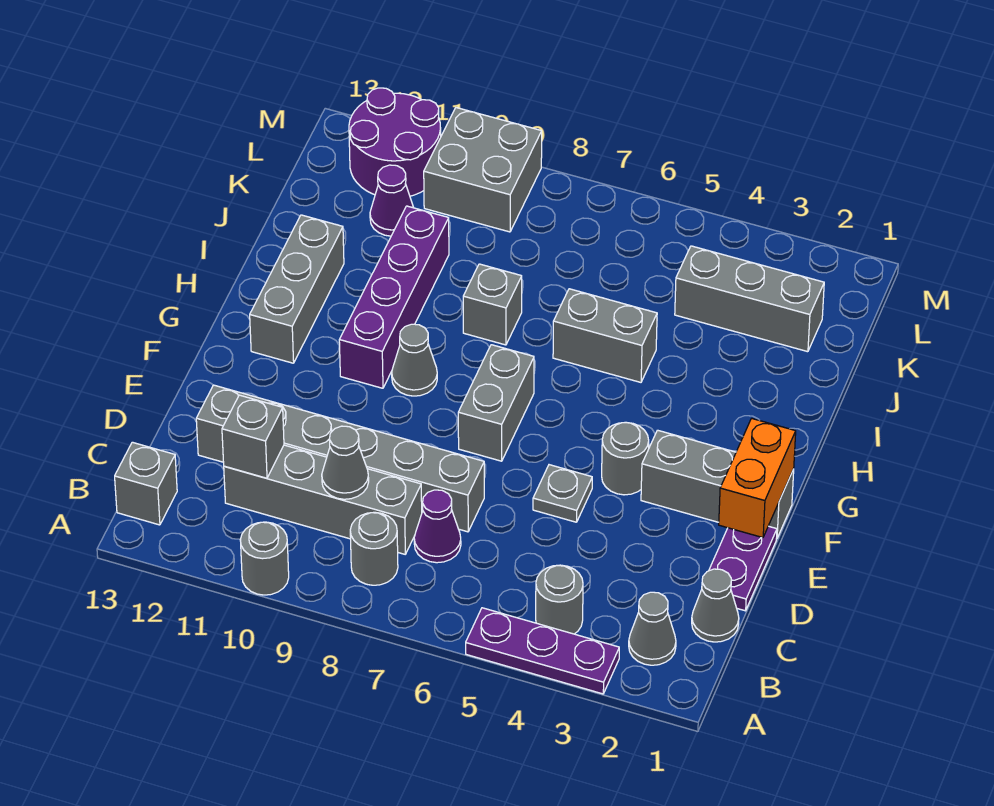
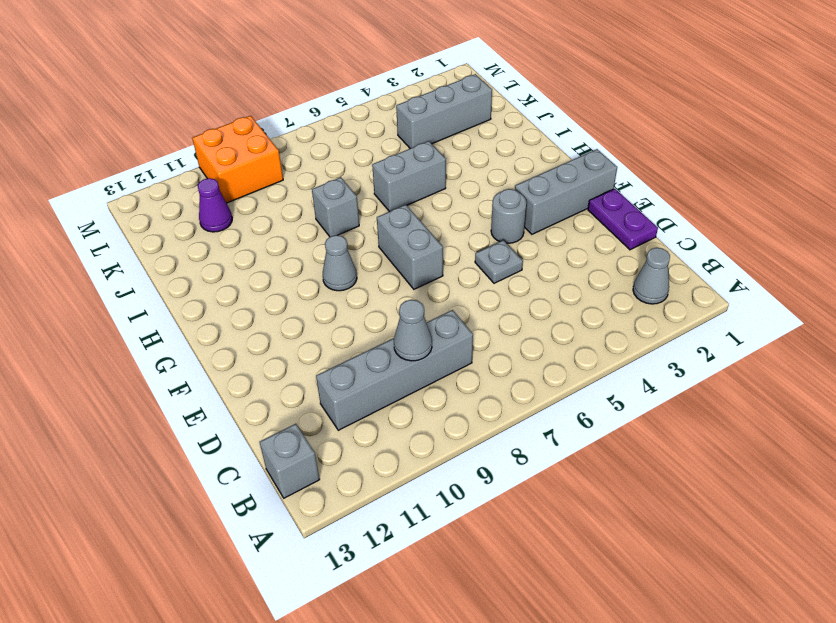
orange brick L9:M10 level 1 -> grey brick L9:M10 level 1
none -> purple plate A3:A5 level 1
none -> grey round brick A10 level 1
none -> grey round brick B4 level 1

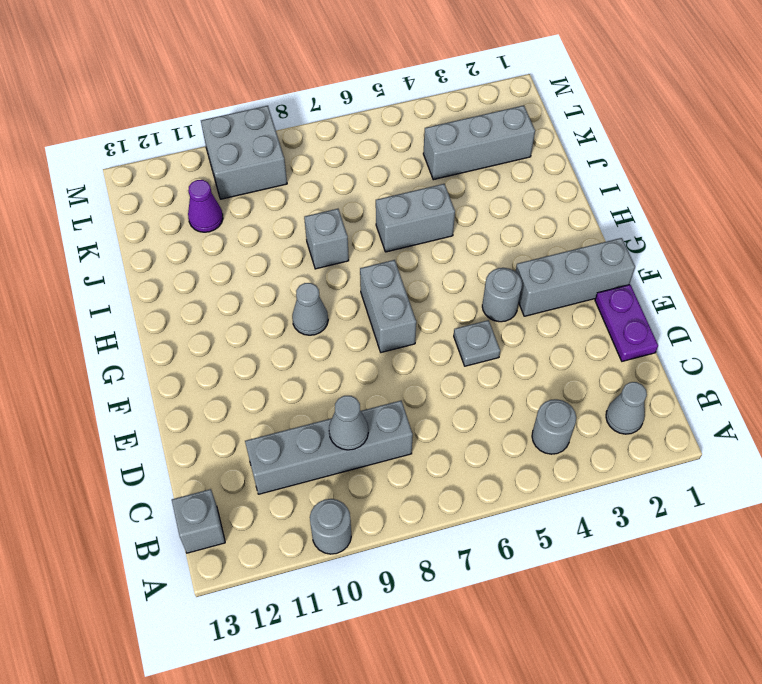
none -> purple plate A3:A5 level 1
none -> grey round brick B8 level 1
none -> grey cone C1 level 1

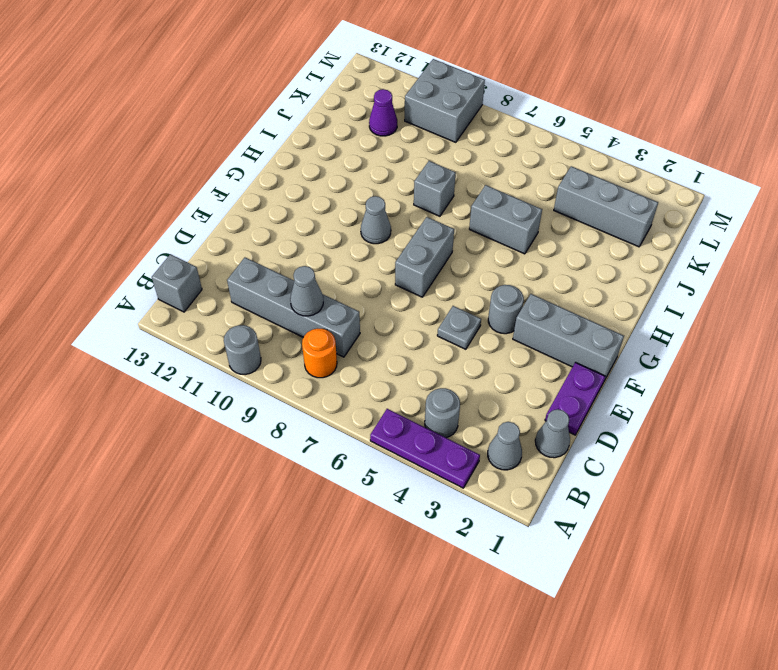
orange round brick B8 level 1 -> grey round brick B8 level 1
none -> purple cone C7 level 1
none -> grey brick D7:D12 level 1
none -> purple brick G10:J10 level 1

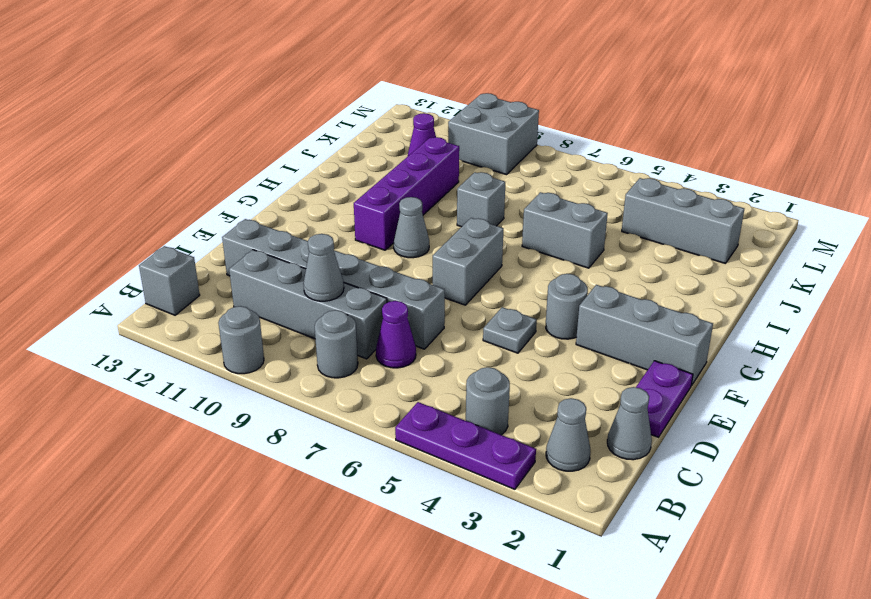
none -> grey brick G12:I12 level 1
none -> purple round brick L11:M12 level 1
none -> grey brick C11 level 2

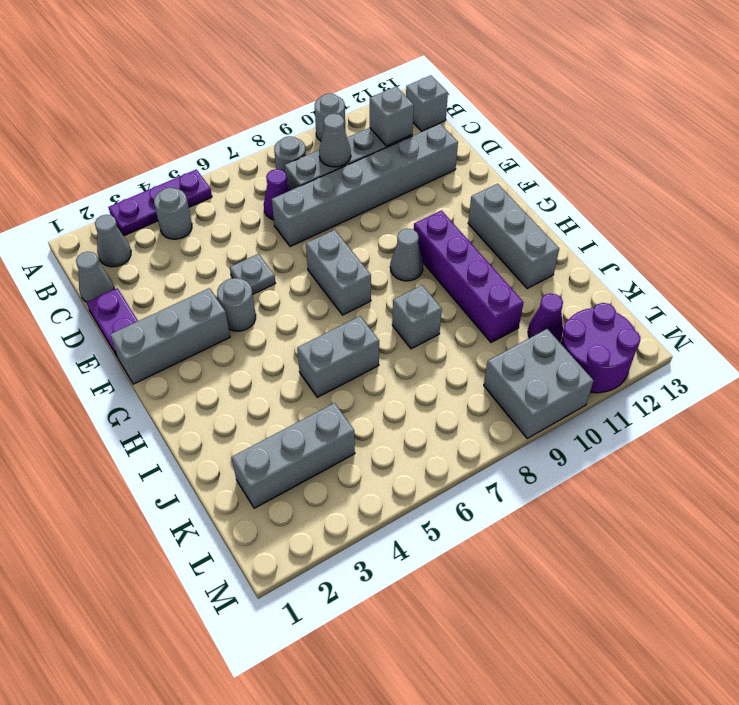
none -> orange brick E1:F1 level 2

